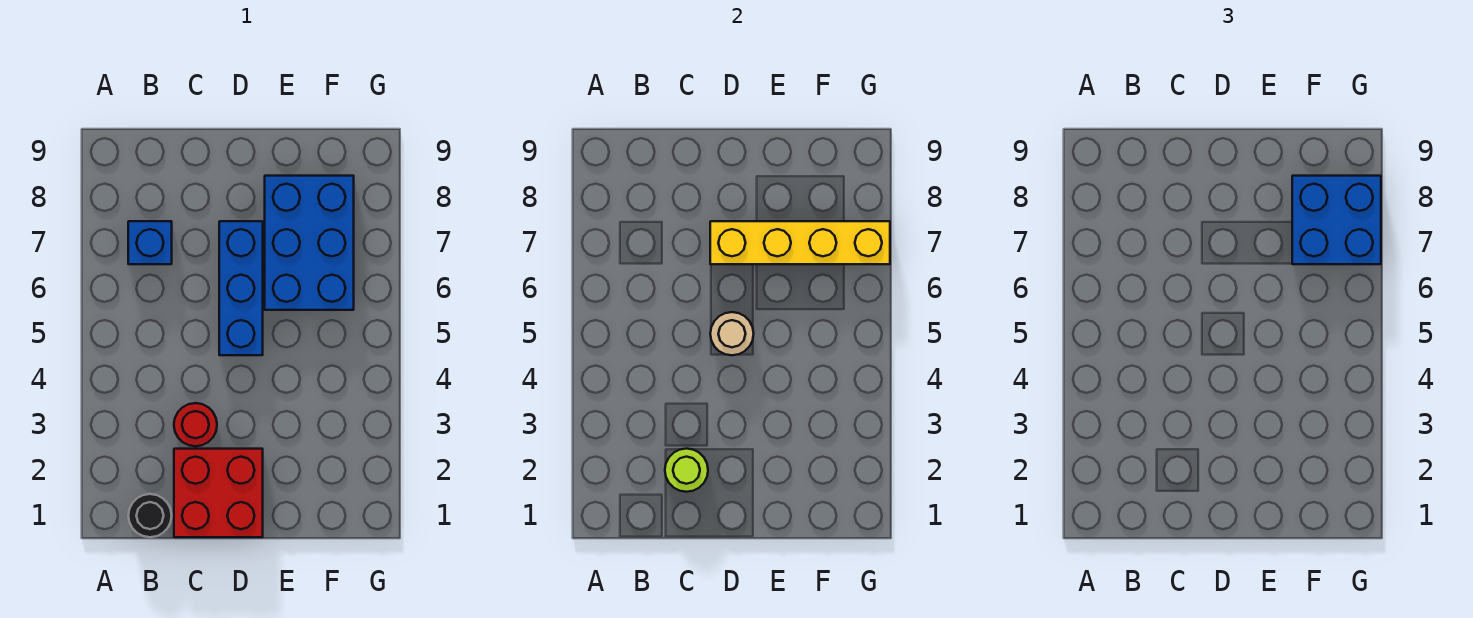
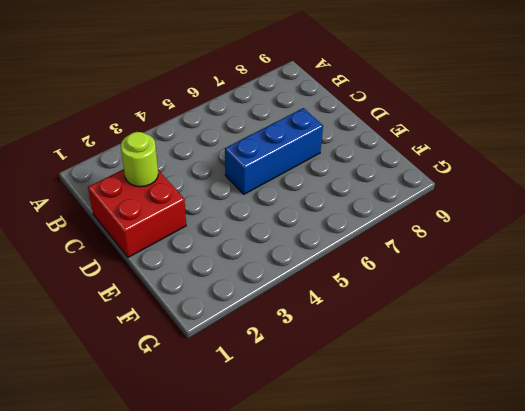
none -> black round brick B1 level 1
none -> blue brick B7 level 1

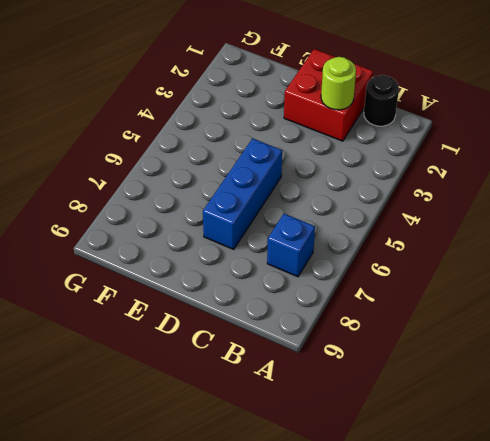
none -> red round brick C3 level 1
none -> blue brick E6:F8 level 1

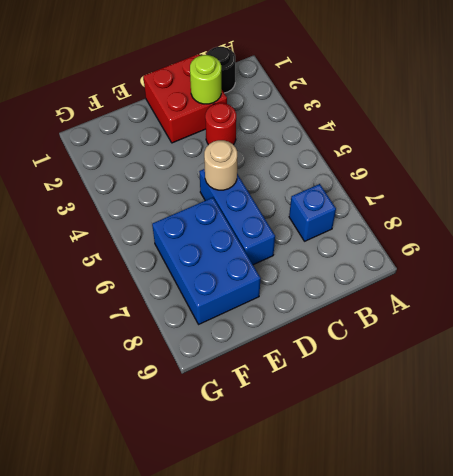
none -> yellow brick D7:G7 level 2
none -> blue brick F7:G8 level 3

